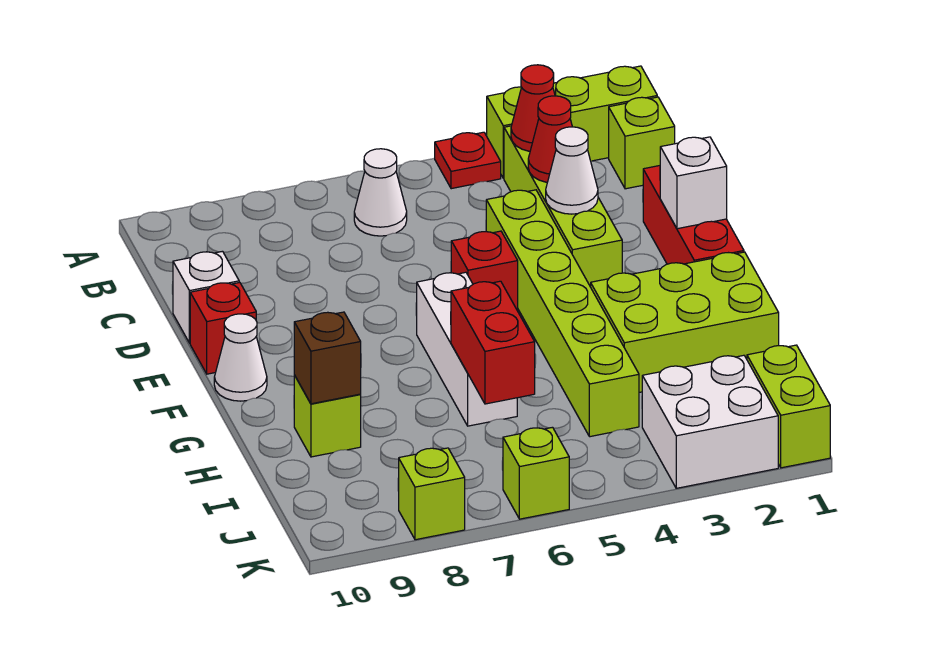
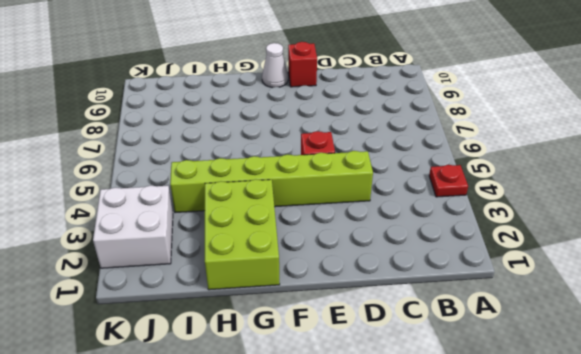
none -> lime brick A1:A3 level 1
none -> lime brick B1 level 1
none -> lime brick B3:E3 level 1

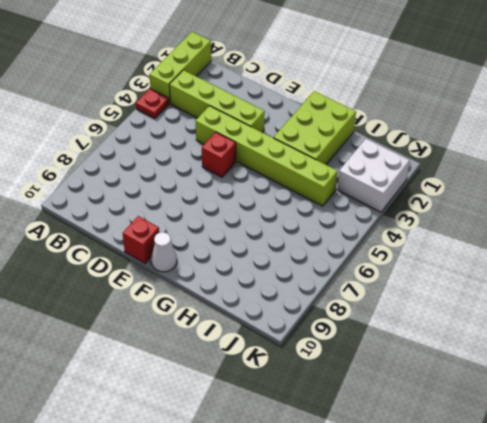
none -> lime brick B1 level 1
none -> white cone B6 level 1
none -> red brick D1:F1 level 1

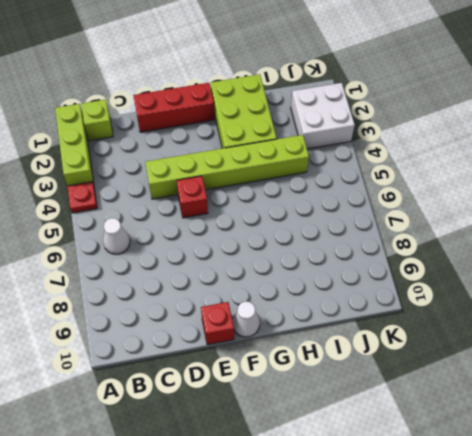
none -> lime brick B3:E3 level 1
none -> white brick D10 level 1
none -> white brick F6:H6 level 1

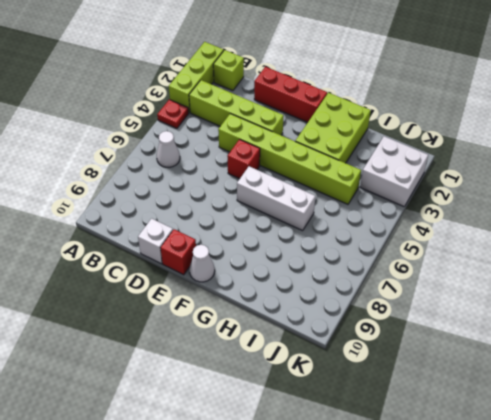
none -> lime brick H9 level 1
none -> lime brick J1:K1 level 1
none -> lime brick K6 level 1

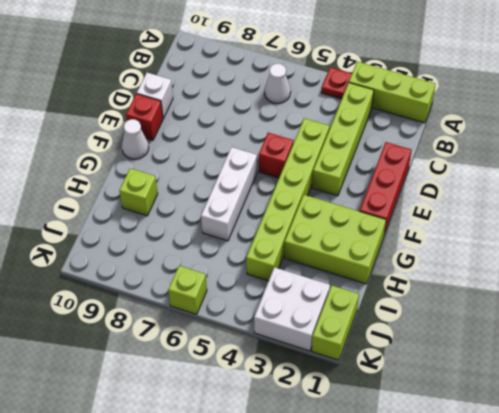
none -> lime brick B1 level 1
none -> lime brick K8 level 1
none -> red cone B3 level 2

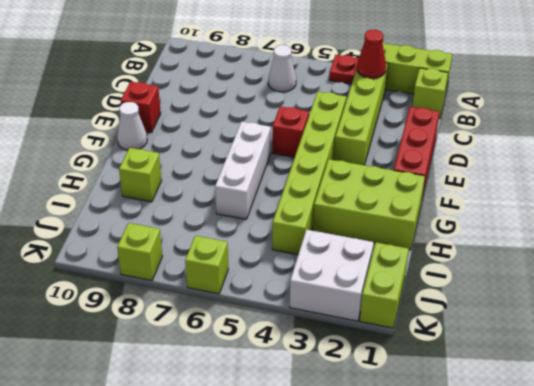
none -> white brick D10 level 1
none -> red cone C3 level 2
none -> white cone D3 level 2

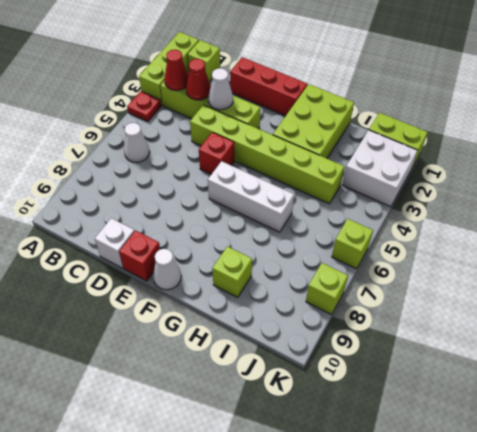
none -> white brick E1 level 2
none -> red brick H6:I6 level 2
none -> brown brick H9 level 2

